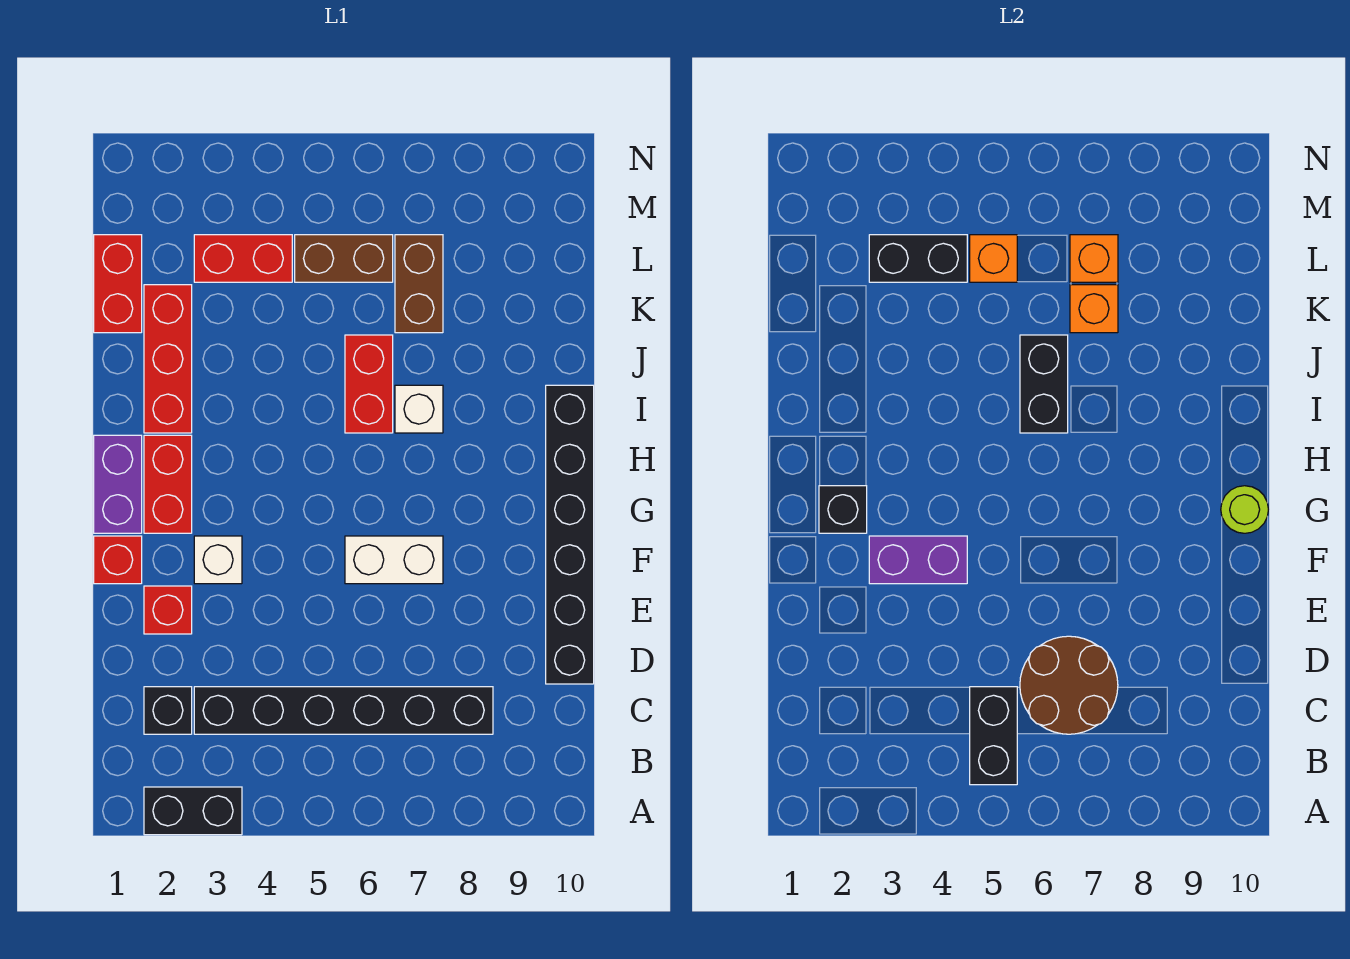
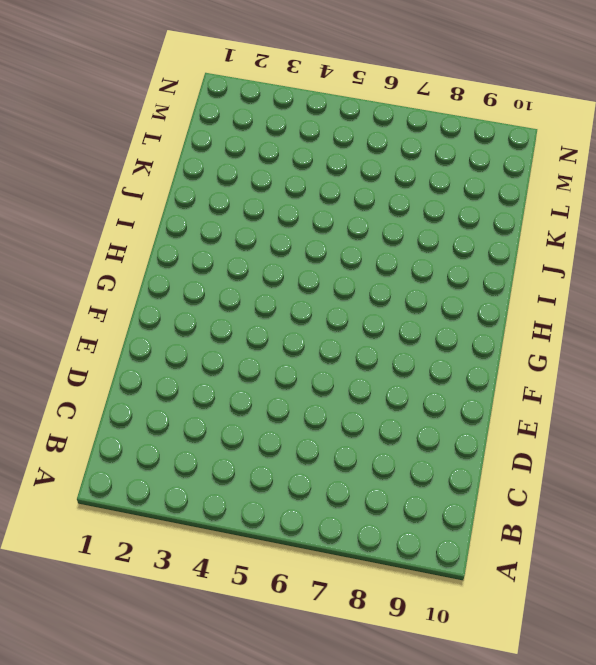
none -> black brick A2:A3 level 1
none -> black brick C2 level 1
none -> black brick C3:C8 level 1

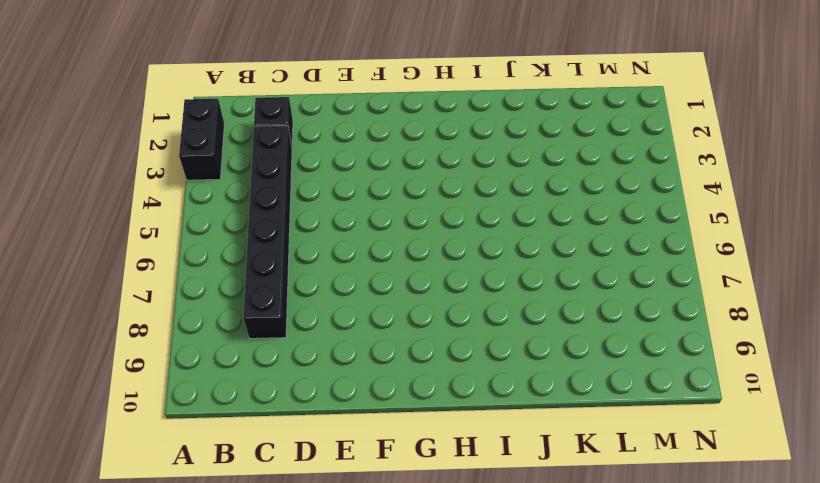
none -> black brick D10:I10 level 1
none -> red brick E2 level 1
none -> red brick F1 level 1

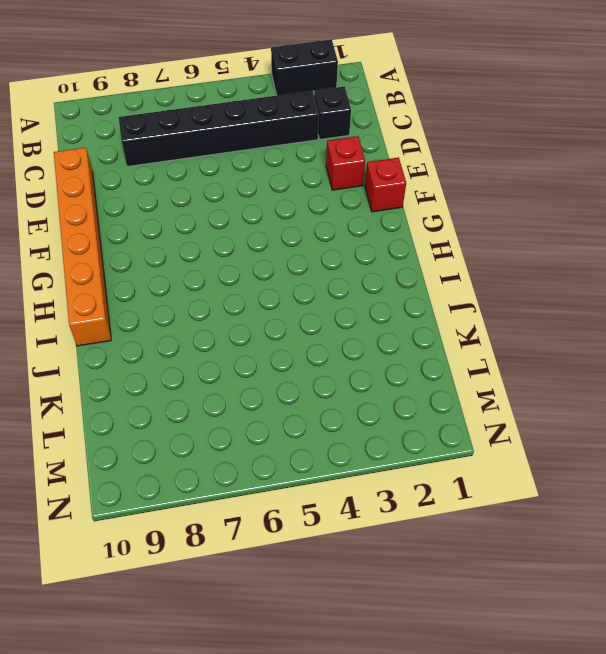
orange brick D10:I10 level 1 -> black brick D10:I10 level 1
none -> white brick F3 level 1
none -> white brick F6:F7 level 1
none -> purple brick G1:H1 level 1

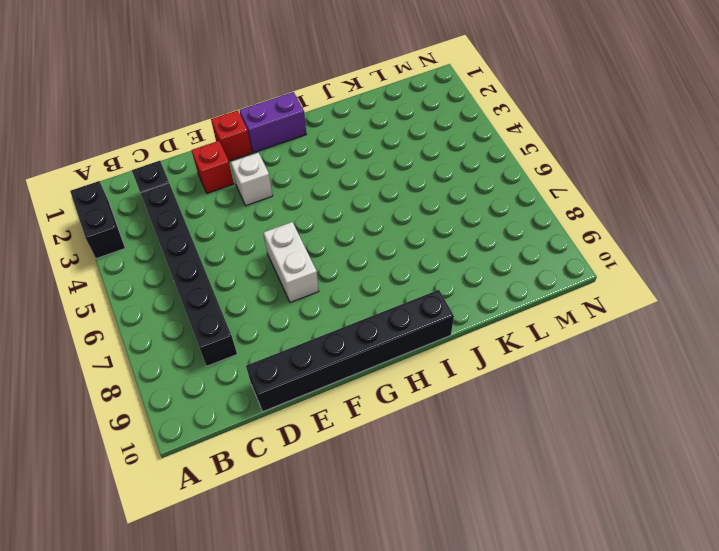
none -> red brick G2:H2 level 1
none -> red brick I2:K2 level 1
none -> red brick I6:J6 level 1

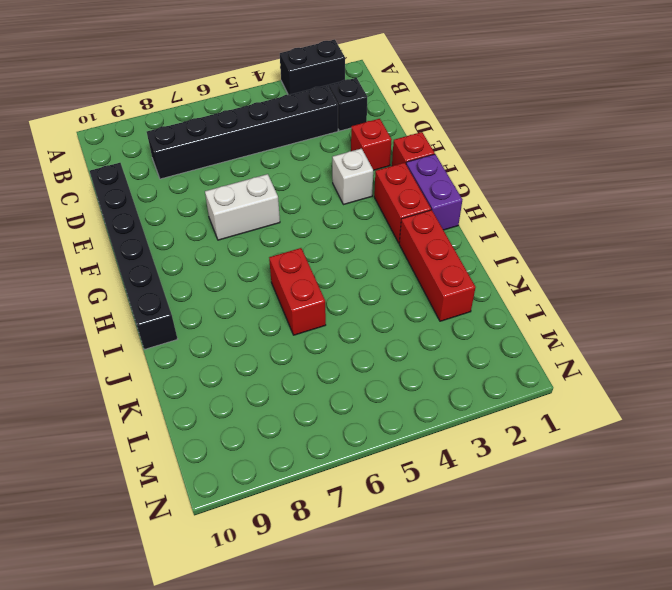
none -> white brick I7 level 1
none -> red brick K1:L1 level 1
none -> brown brick K7:L7 level 1

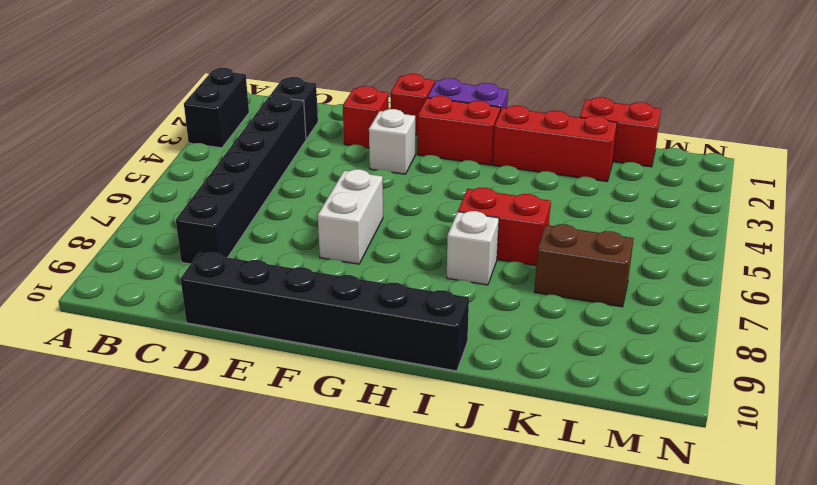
none -> red brick L3:L4 level 1
none -> brown brick L5:L6 level 1
none -> black brick B5:C5 level 2

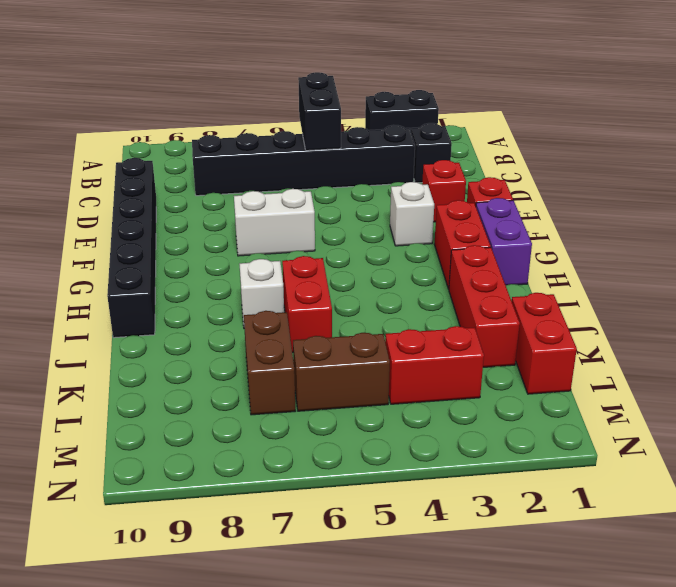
none -> brown round brick C6:D7 level 2
none -> purple brick F3:F4 level 2
none -> black brick G2 level 2

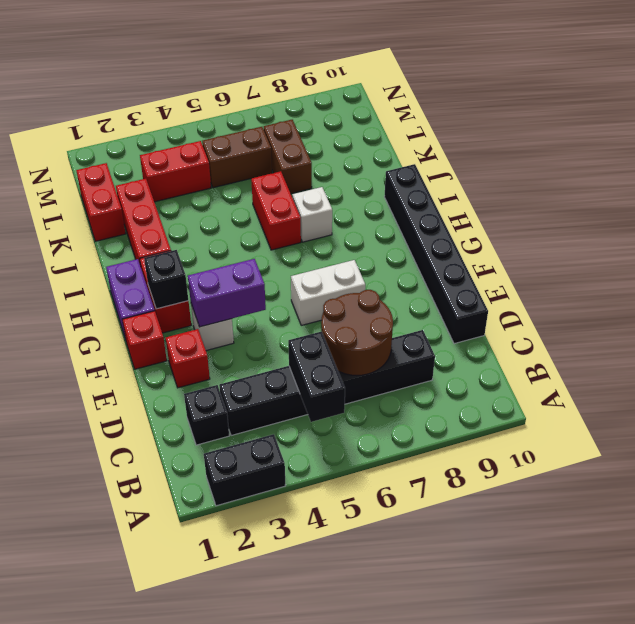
none -> lime round brick G10 level 2
none -> black brick I6:J6 level 2
none -> orange brick K7 level 2

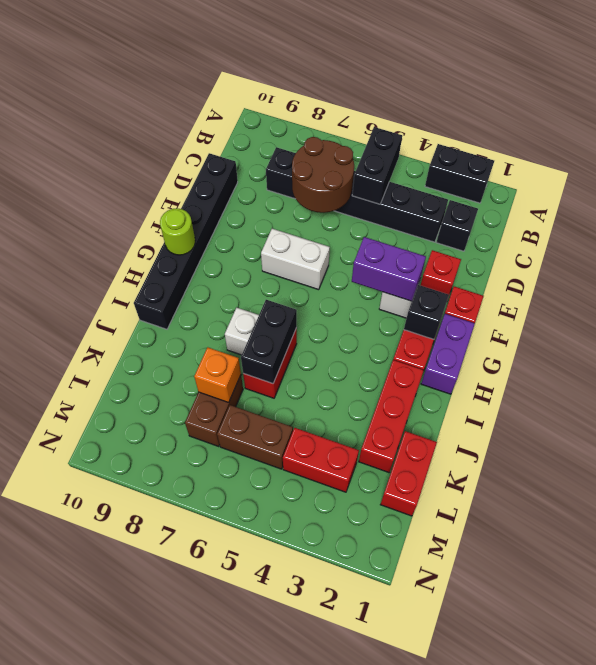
none -> black brick L3:L4 level 2
none -> orange brick L5 level 2
none -> orange brick L7 level 2

